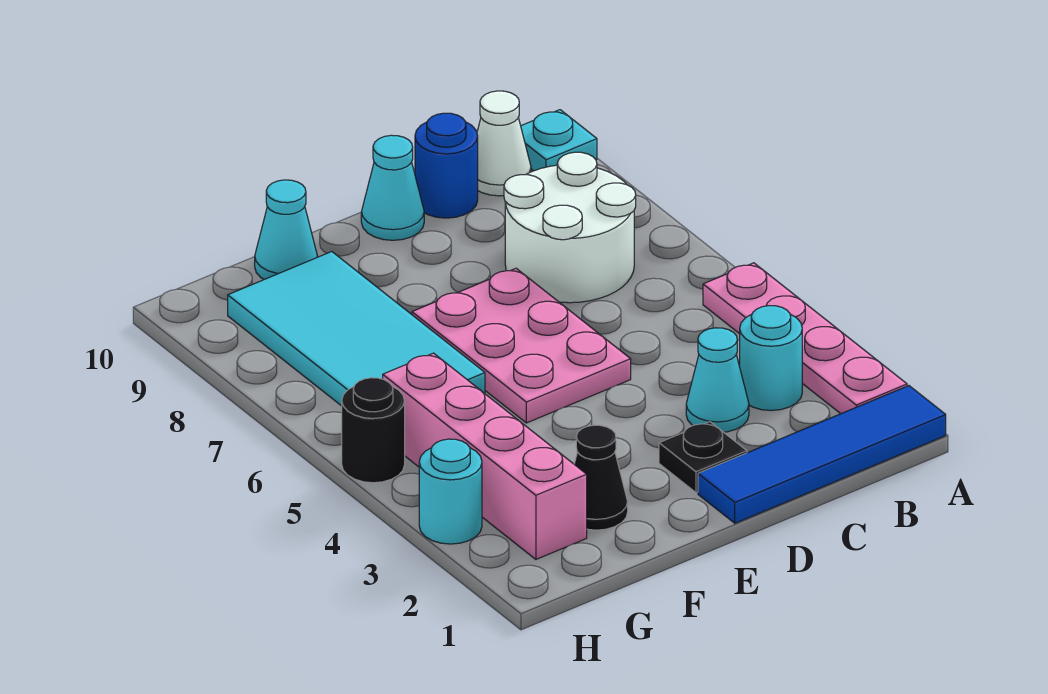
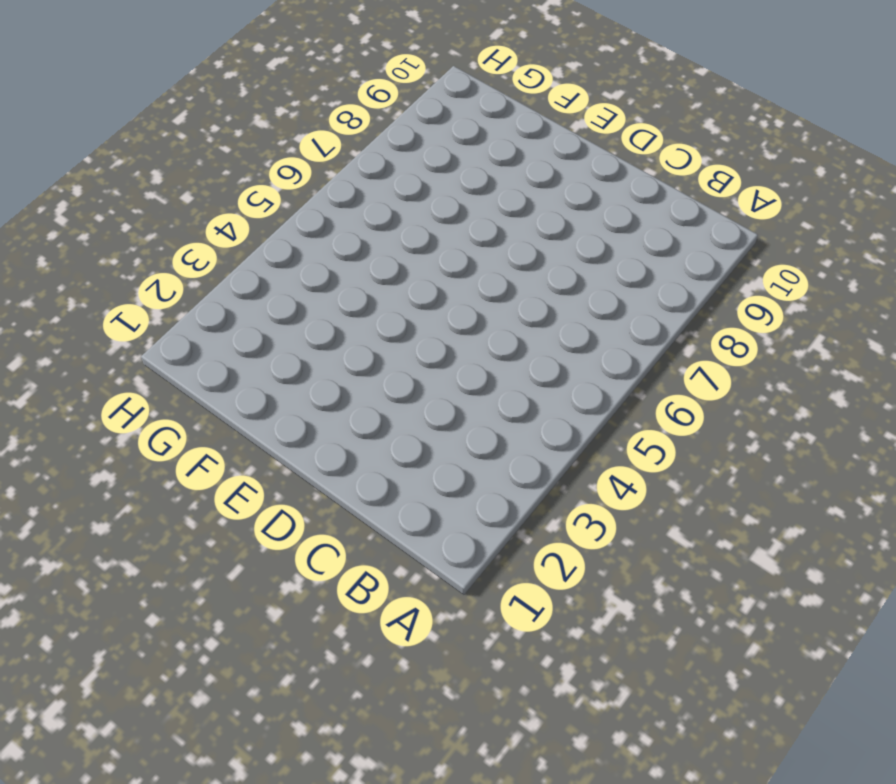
none -> blue tile A1:D1 level 1
none -> pink plate A2:A5 level 1
none -> cyan plate A10 level 1

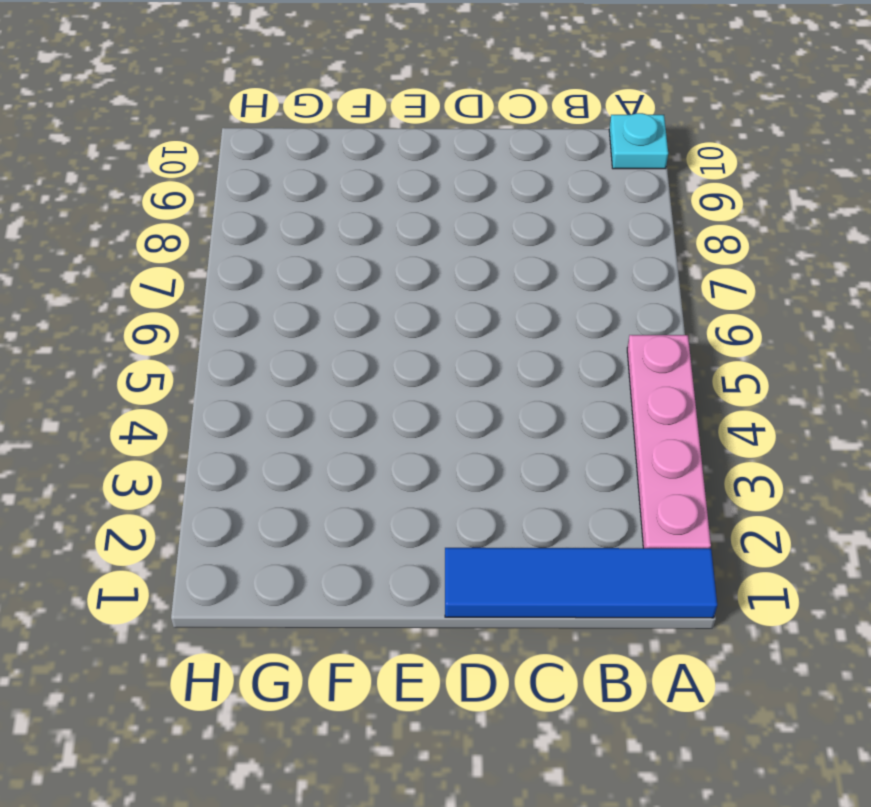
none -> cyan round brick B3 level 1
none -> white round brick B7:C8 level 1
none -> white cone B10 level 1

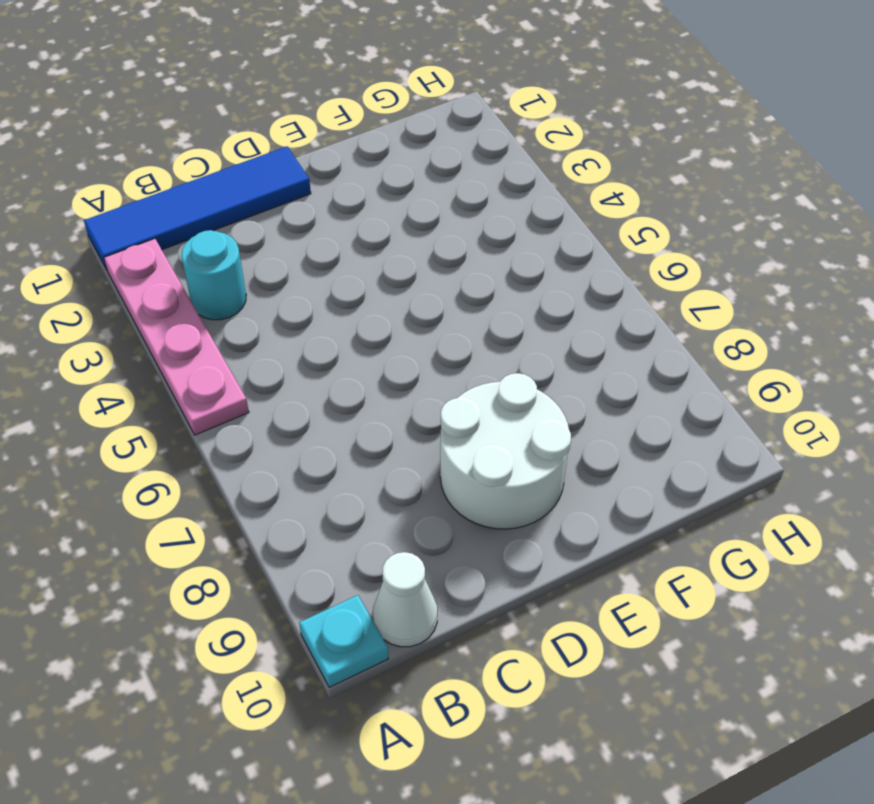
white round brick D8:E9 level 1 -> white round brick B7:C8 level 1
none -> cyan cone C3 level 1
none -> blue round brick C10 level 1
none -> black plate D2 level 1

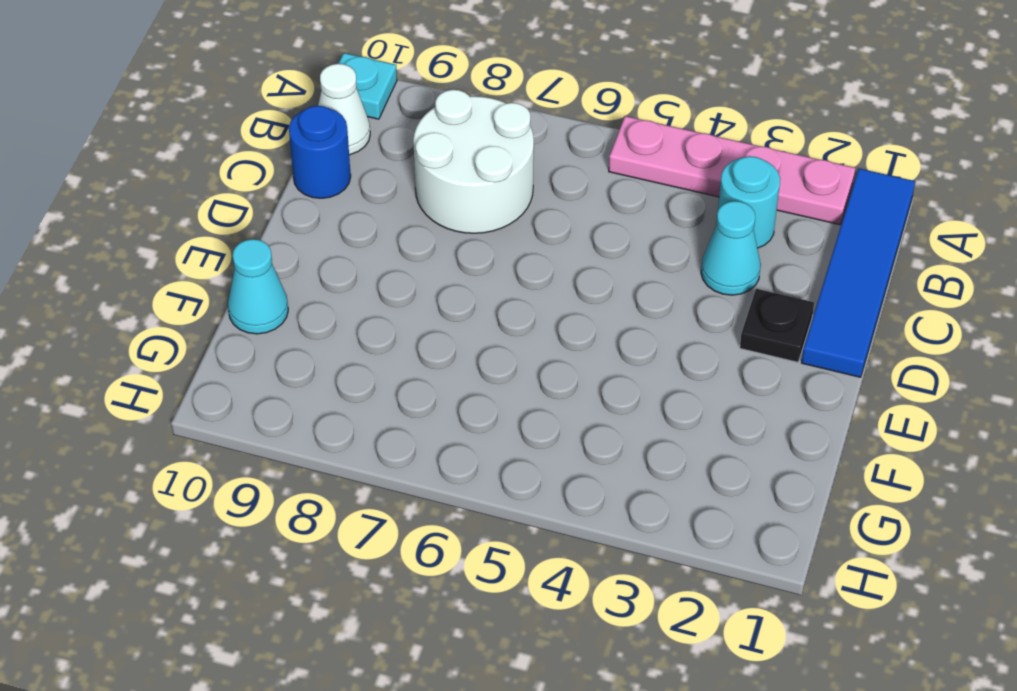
none -> pink plate D5:E7 level 1
none -> cyan cone D10 level 1
none -> black cone F2 level 1

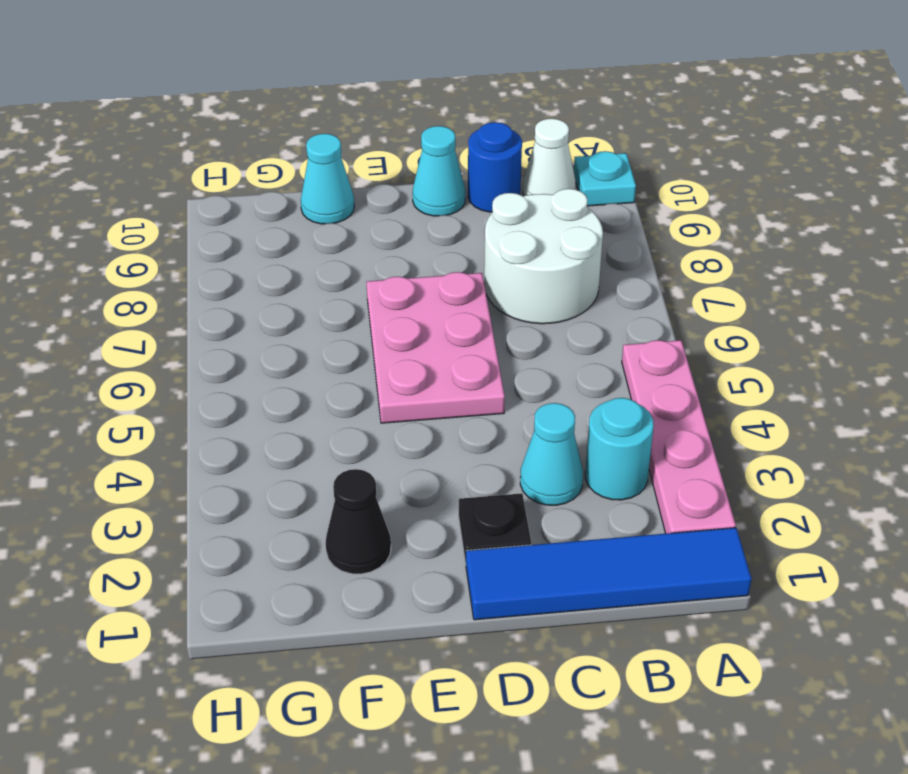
none -> cyan tile F6:G9 level 1
none -> pink brick G2:G5 level 1
none -> cyan round brick H3 level 1

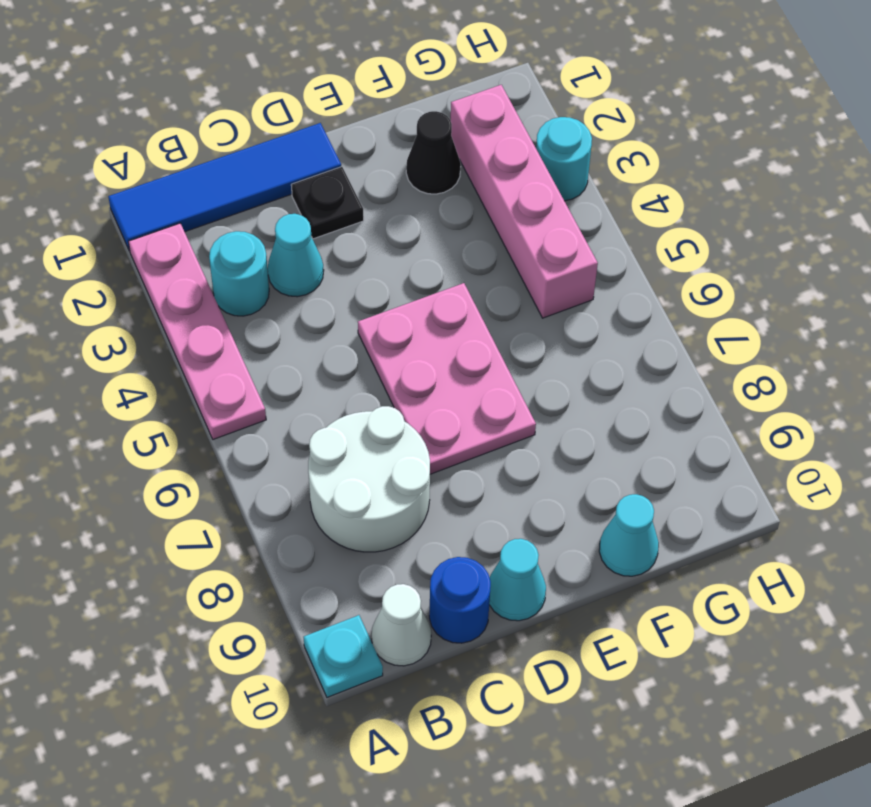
none -> cyan tile F6:G9 level 1
none -> black round brick H5 level 1

